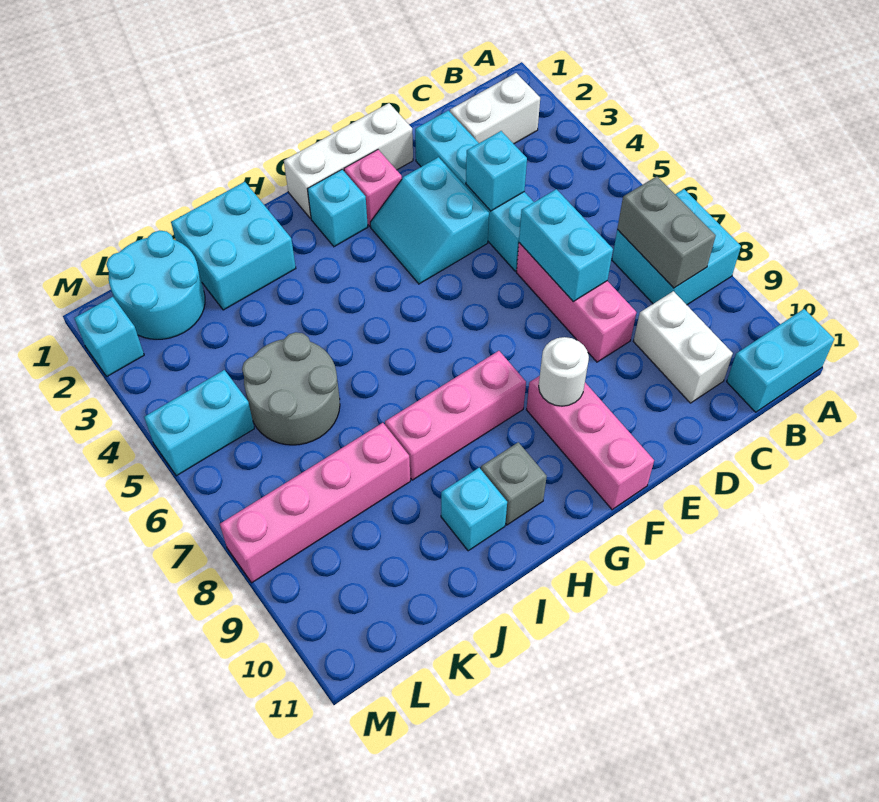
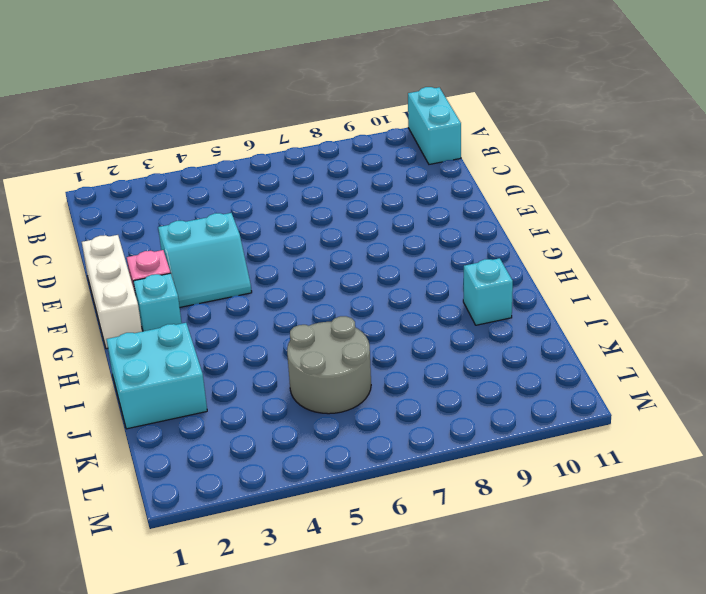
none -> cyan brick A7:B8 level 1
none -> white brick B2:C2 level 1
none -> white brick C9:C10 level 1

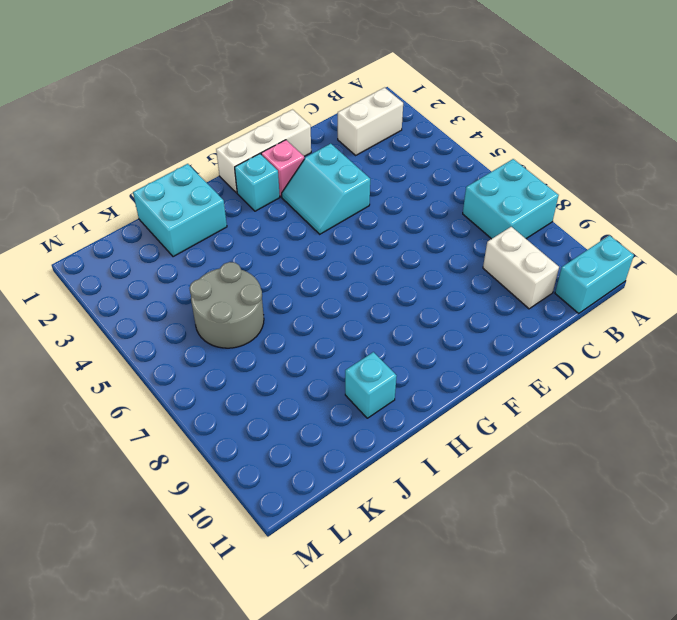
none -> cyan brick D2:D5 level 1
none -> pink brick D6:D8 level 1
none -> pink brick F9:F11 level 1

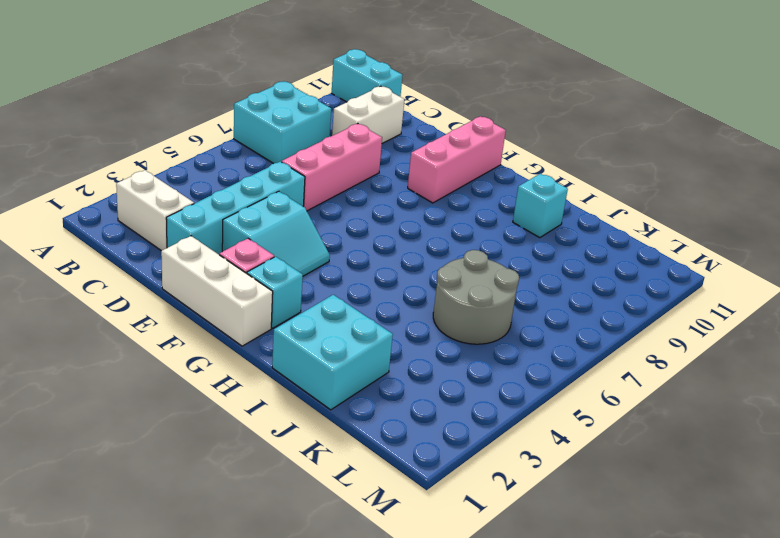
none -> pink brick G8:I8 level 1
none -> grey brick H10 level 1
none -> pink brick J8:M8 level 1

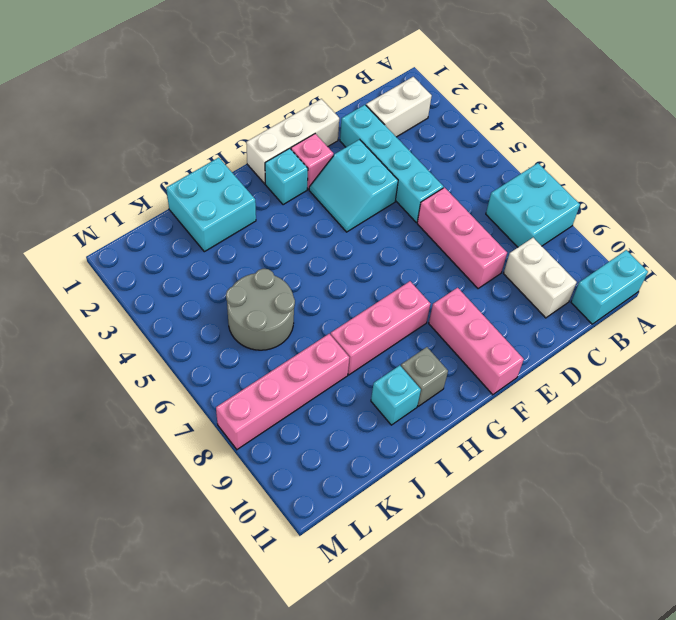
none -> cyan round brick K1:L2 level 1
none -> cyan brick L5:M5 level 1
none -> cyan brick M2 level 1

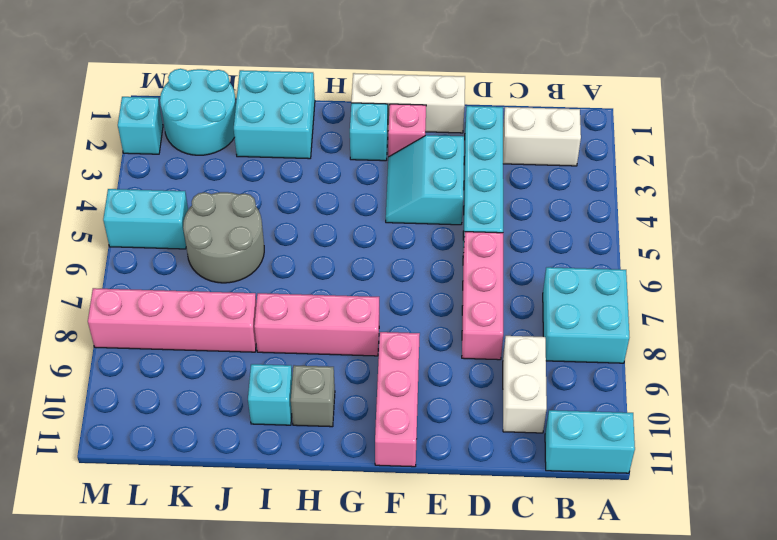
none -> grey brick B7:B8 level 2
none -> cyan brick D4 level 2
none -> cyan brick D6:D7 level 2

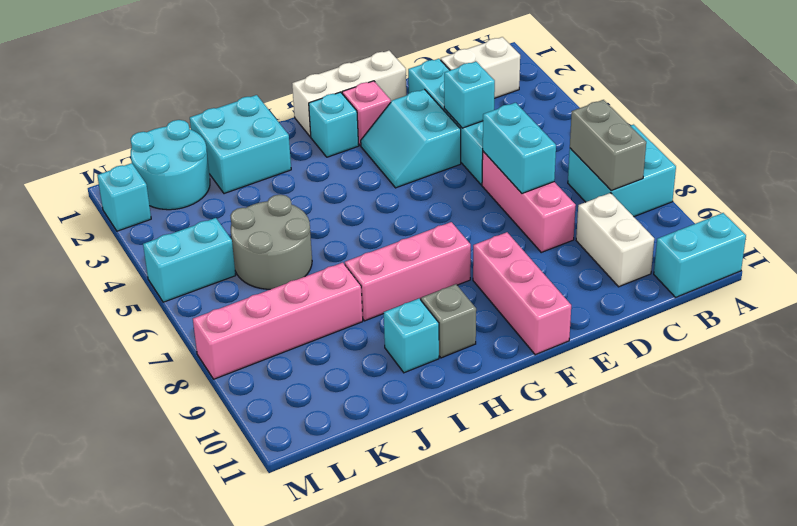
none -> white round brick F9 level 2

